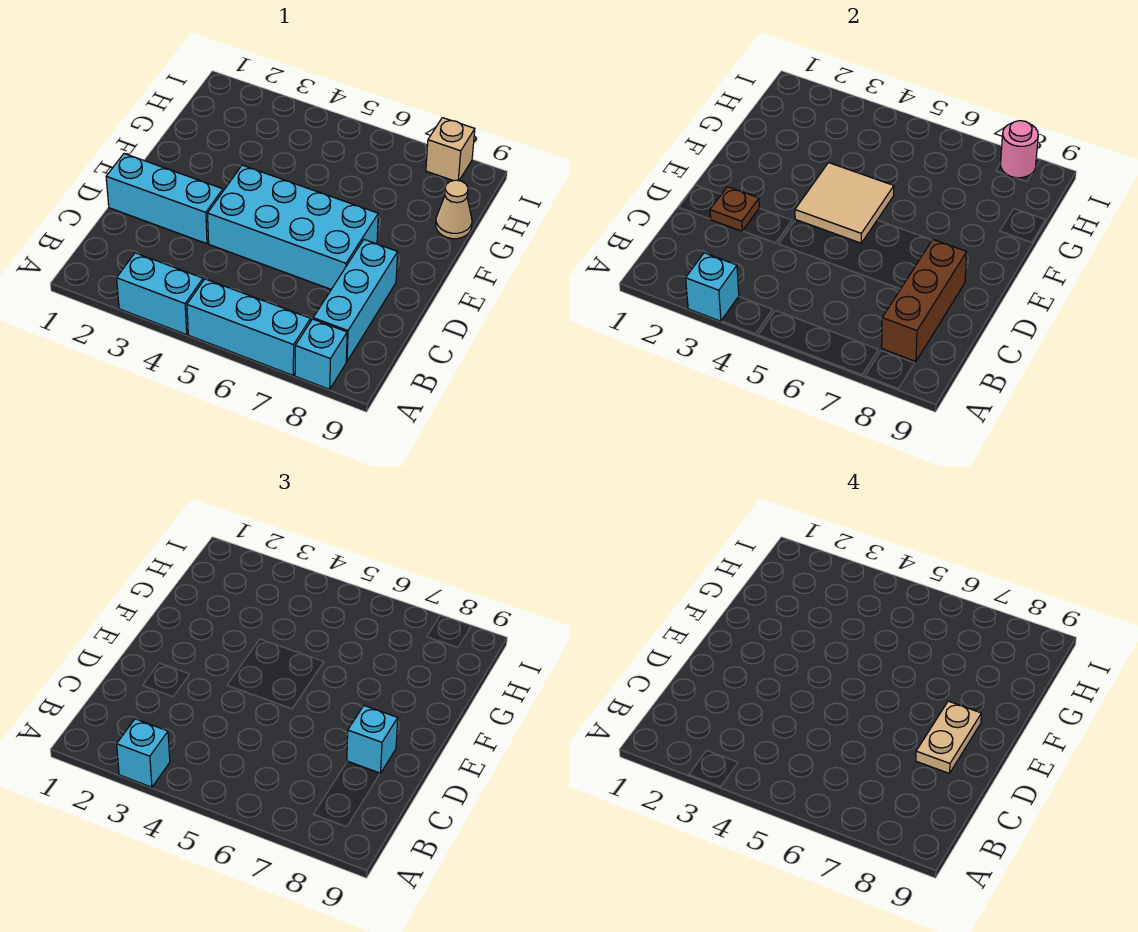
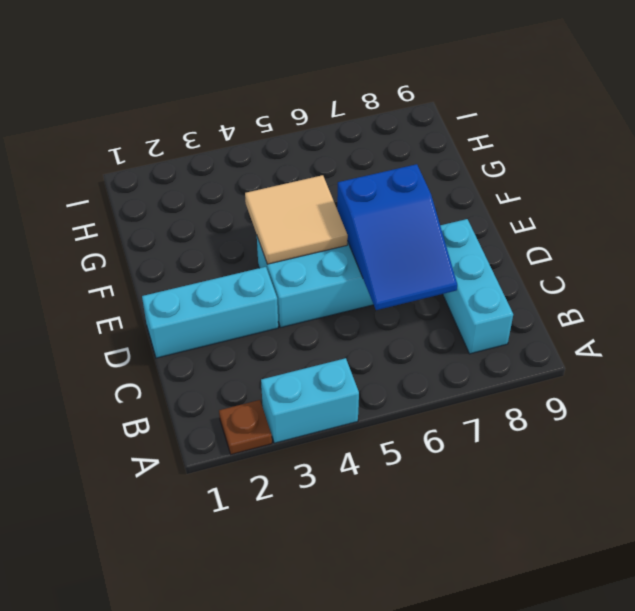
brown plate A2 level 1 -> brown plate D2 level 2
blue slope C6:E7 level 2 top E -> none
none -> cyan brick A5:A7 level 1
none -> cyan brick A8 level 1
none -> tan cone G9 level 1

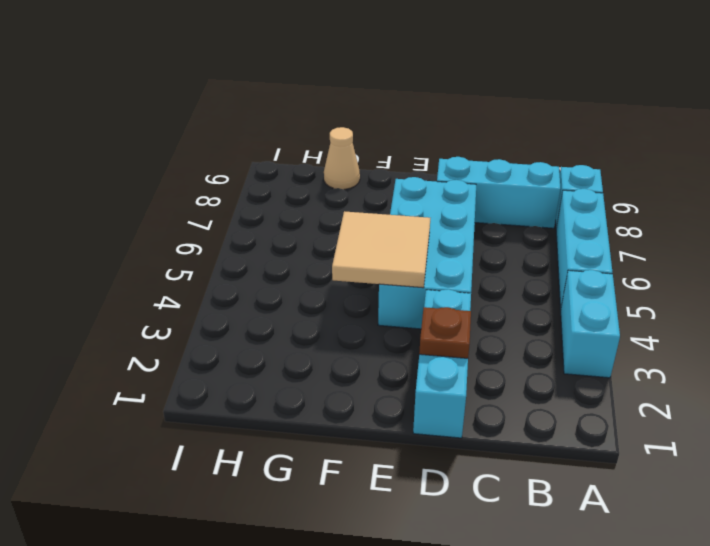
none -> tan brick I8 level 1
none -> cyan brick A3 level 2
none -> brown brick B8:D8 level 2

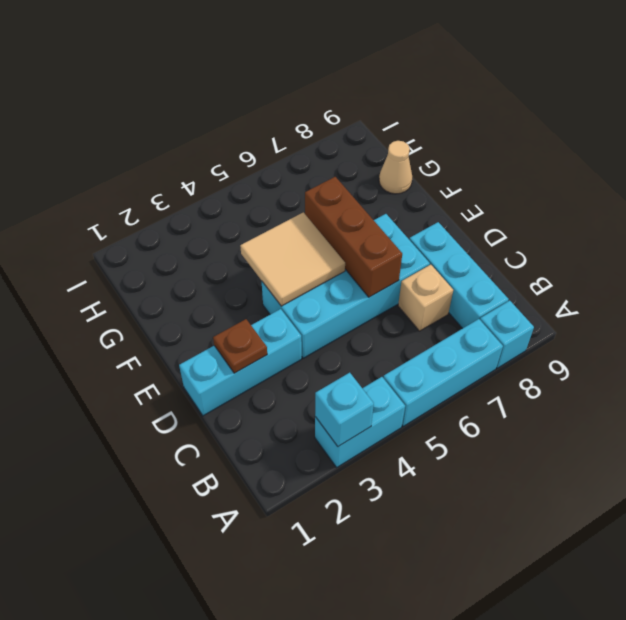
tan brick C7 level 1 -> tan brick I8 level 1
brown brick D6:F6 level 2 -> brown brick B8:D8 level 2
none -> pink round brick I8 level 2
none -> cyan brick A3 level 3
none -> cyan brick D8 level 3

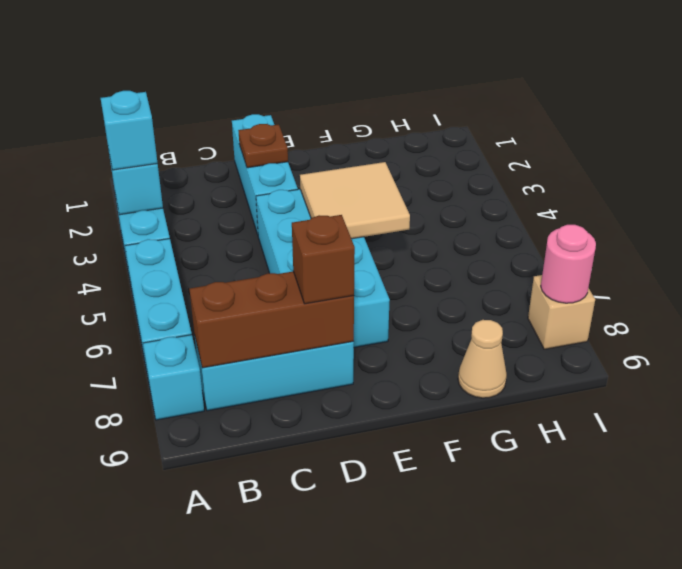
brown brick D8 level 3 -> cyan brick D8 level 3
none -> tan plate D8:E8 level 4

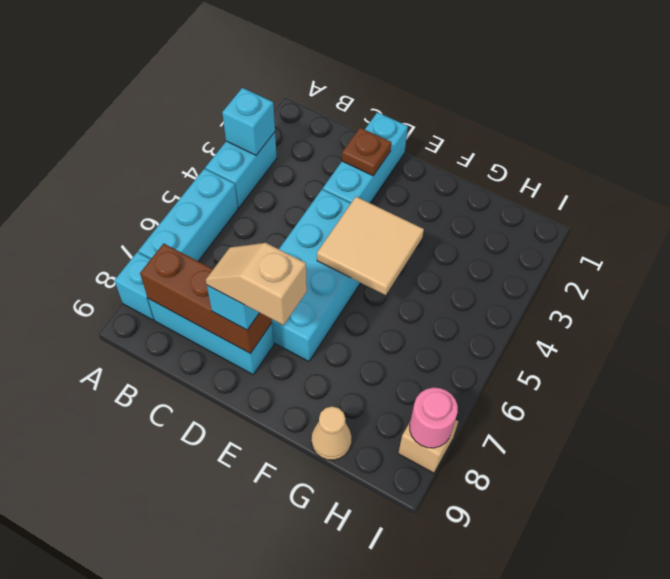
tan slope D8:E8 level 4 top E -> tan plate D8:E8 level 4
none -> cyan brick A3 level 3

